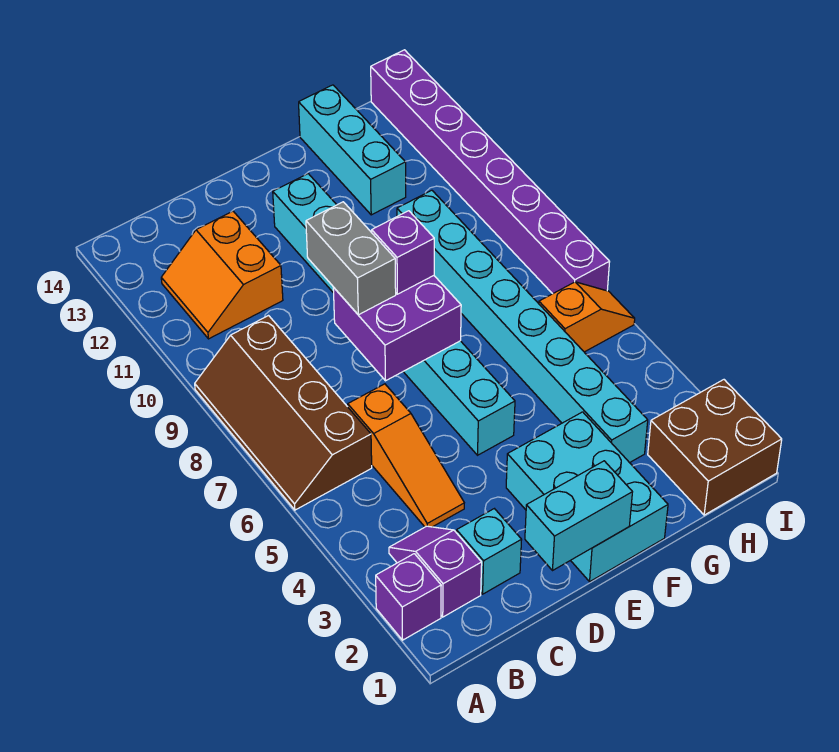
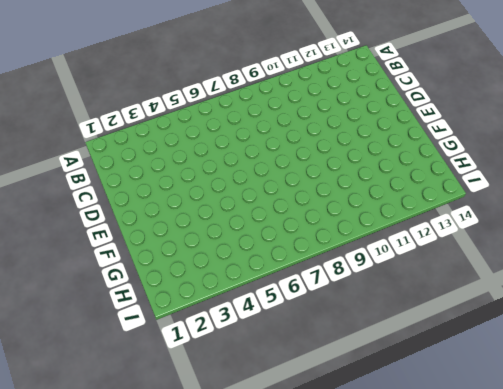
none -> purple brick A2 level 1
none -> brown slope A6:B9 level 1 top B
none -> purple slope B2:B3 level 1 top 2

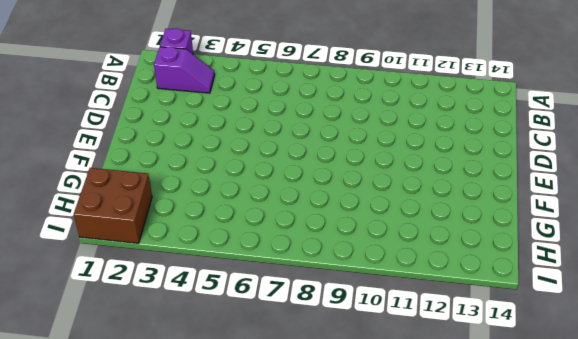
none -> brown slope A6:B9 level 1 top B
none -> orange slope B11:C12 level 1 top C
none -> cyan brick C2 level 1

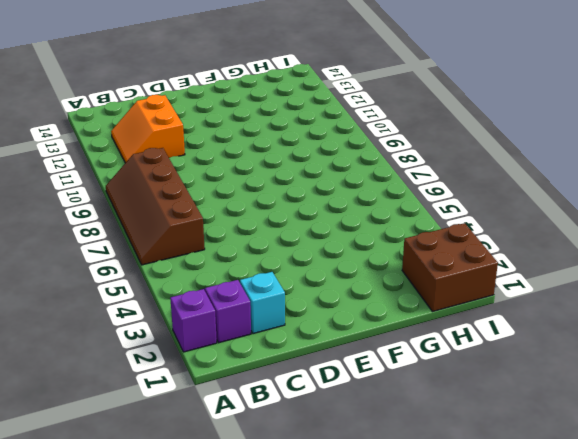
none -> orange slope C4:C6 level 1 top 6
none -> cyan brick E1:F3 level 1
none -> cyan brick E5:E12 level 1

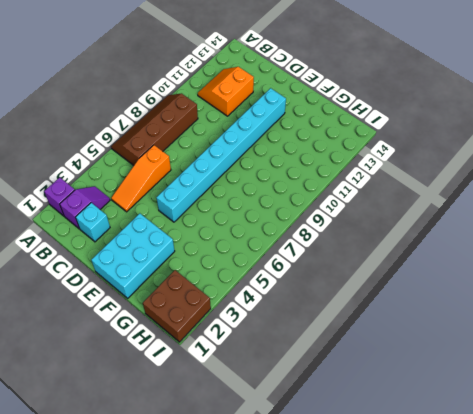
none -> cyan brick G3:G10 level 1
none -> cyan brick G12:G14 level 1
none -> orange slope H6:I6 level 1 top H

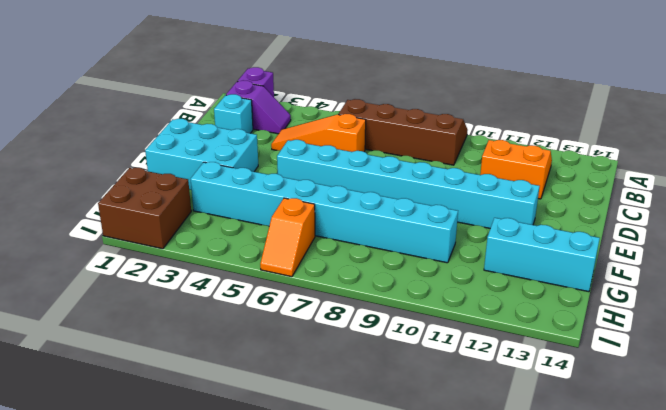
none -> purple brick I7:I14 level 1
none -> cyan brick D1:E1 level 2
none -> purple brick D7:E8 level 2

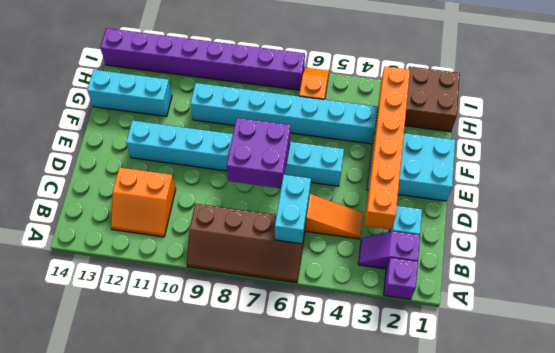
cyan brick B6:C6 level 2 -> cyan brick D1:E1 level 2
orange brick C3:H3 level 2 -> none
none -> grey brick D8:D9 level 3
none -> purple brick E8 level 3

